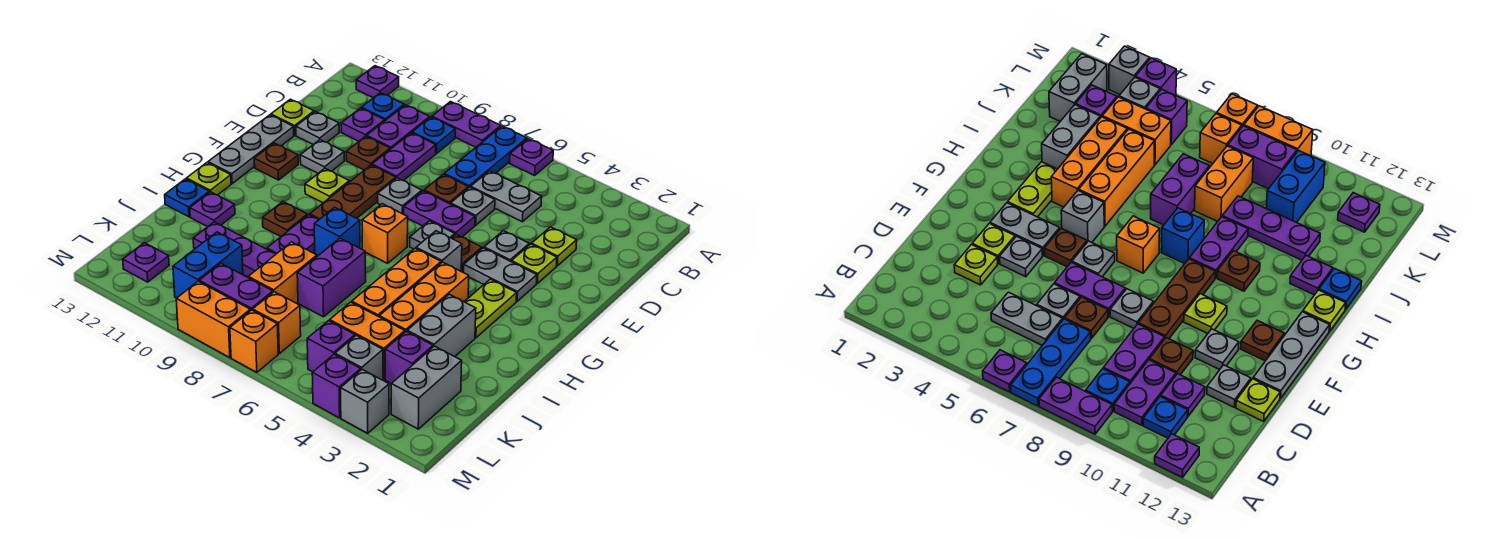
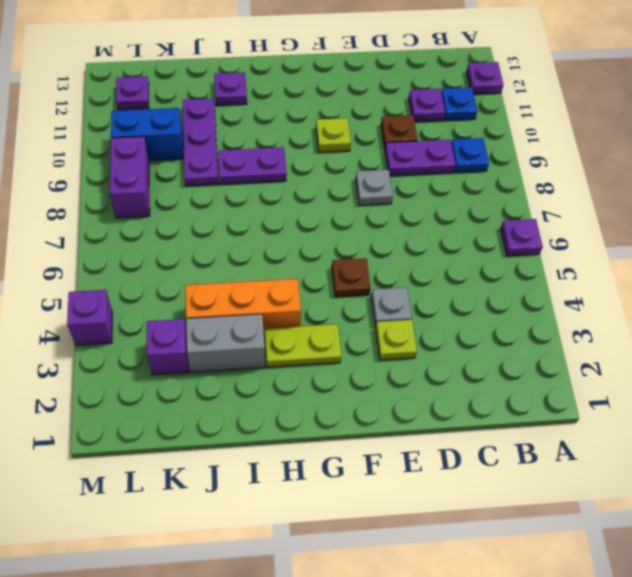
none -> blue plate A7:C7 level 1
none -> purple plate A8:A9 level 1
none -> purple plate B10:C10 level 1
none -> grey plate C5:C6 level 1

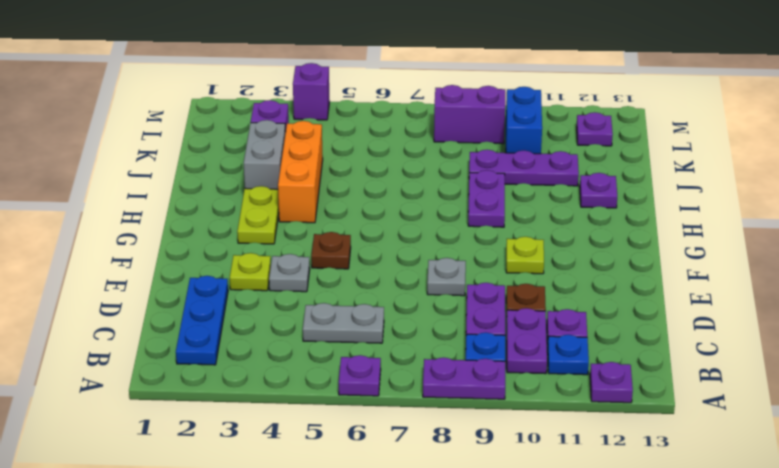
blue plate B2:D2 level 1 -> blue plate A7:C7 level 1
none -> lime plate D3 level 1
none -> grey plate D6 level 1
none -> brown plate D7 level 1
none -> grey plate D12 level 1

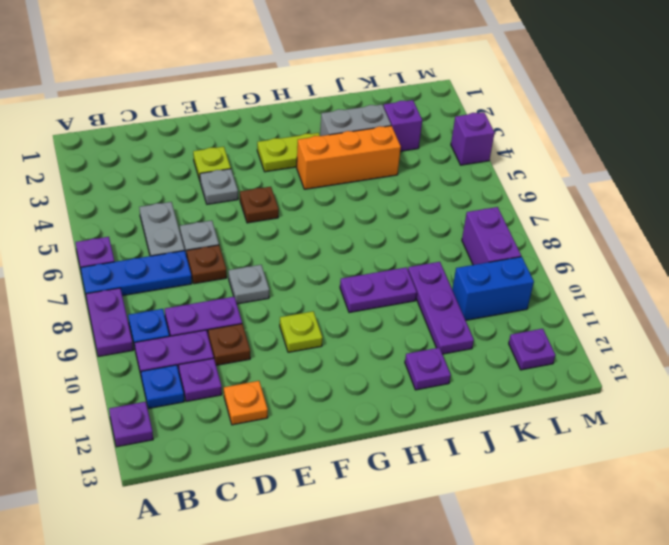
orange plate D12 level 1 -> grey plate D12 level 1
none -> lime plate D3 level 1
none -> lime plate D13 level 1
none -> purple plate E6:E7 level 1
none -> brown plate E9:G9 level 1

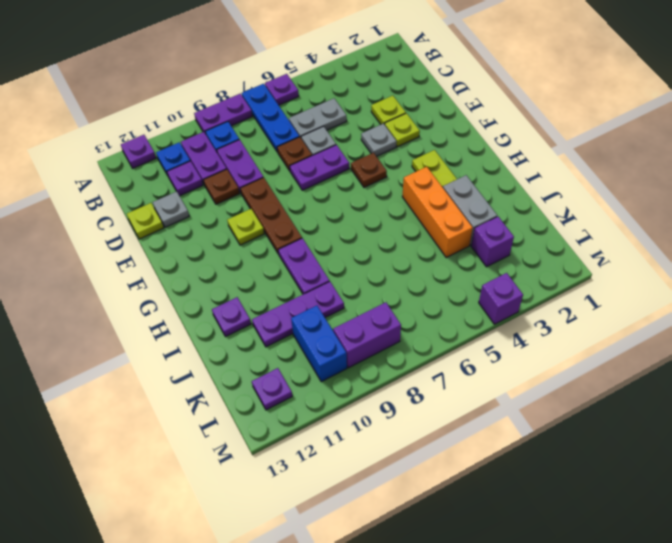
none -> grey plate E8 level 1
none -> grey plate E11 level 1
none -> grey plate E13:G13 level 1
none -> grey plate F3:F4 level 1

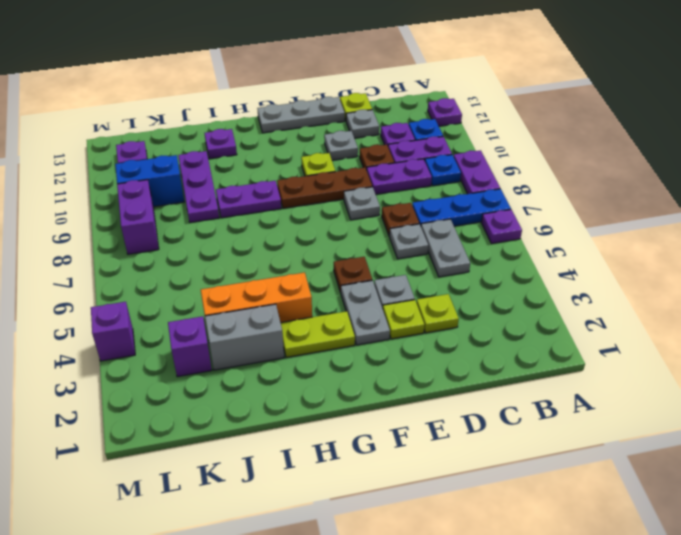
none -> purple plate E6:E7 level 1
none -> grey plate F6 level 1
none -> brown plate F12 level 1
none -> grey brick G5 level 1

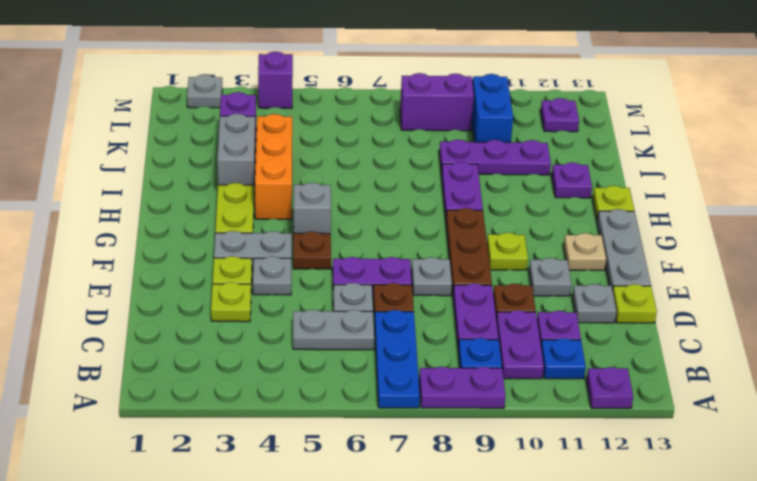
tan plate F12 level 1 -> brown plate F12 level 1
grey plate M2 level 1 -> grey plate F6 level 1
none -> purple plate A6 level 1
none -> orange brick G7 level 1
none -> orange brick H5:J5 level 1
none -> blue brick H8 level 1

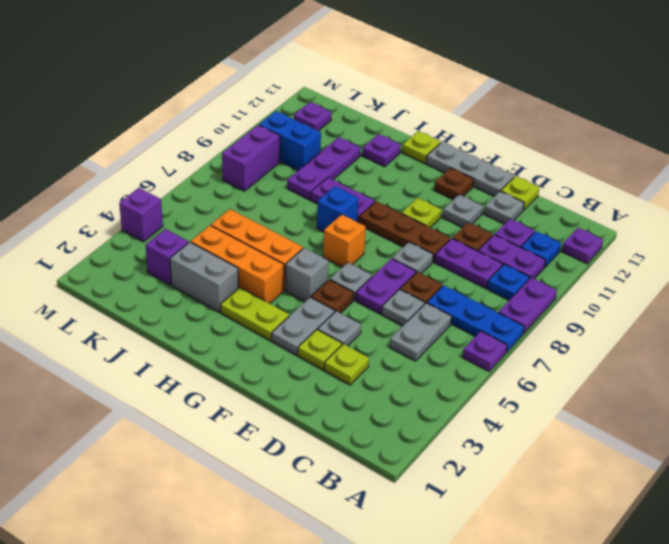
none -> brown plate H10 level 1
none -> purple brick I7:J7 level 1
none -> blue plate I13 level 1
none -> orange brick J8:K8 level 1

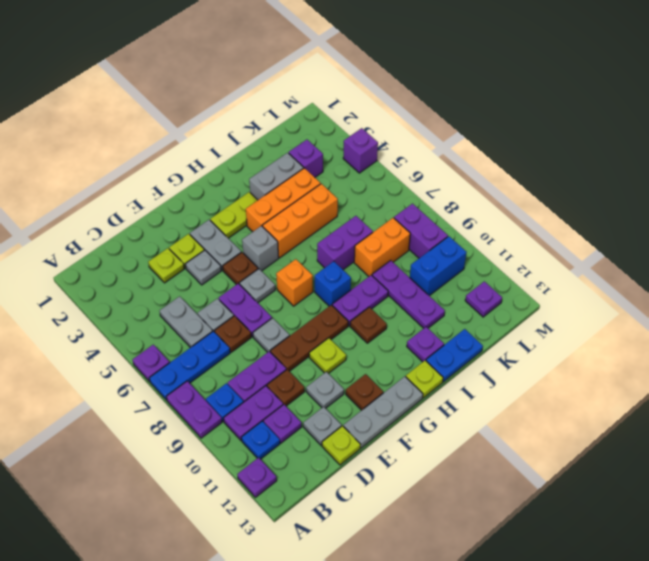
blue plate I13:J13 level 1 -> blue plate I13 level 1
none -> grey brick K2:L2 level 1
none -> orange brick K4:K5 level 1
none -> grey brick L4 level 1
none -> purple brick L5 level 1

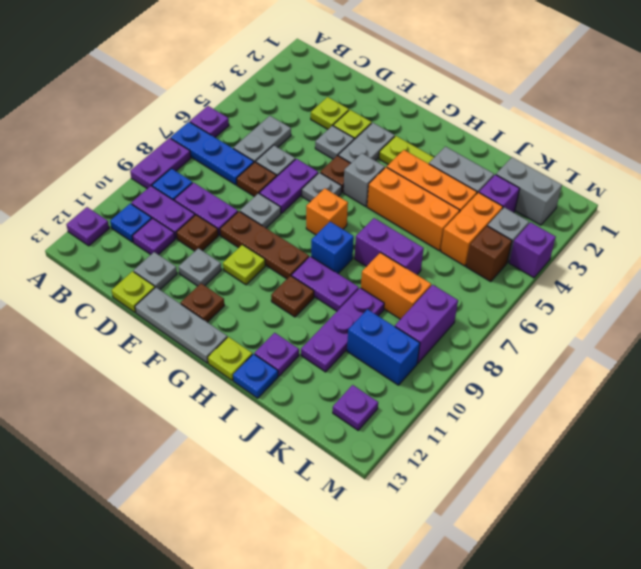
brown brick L5 level 1 -> purple brick L5 level 1
none -> orange brick L7 level 1
none -> grey brick M3 level 1
none -> orange brick M7 level 1
none -> orange brick M8:M9 level 1

